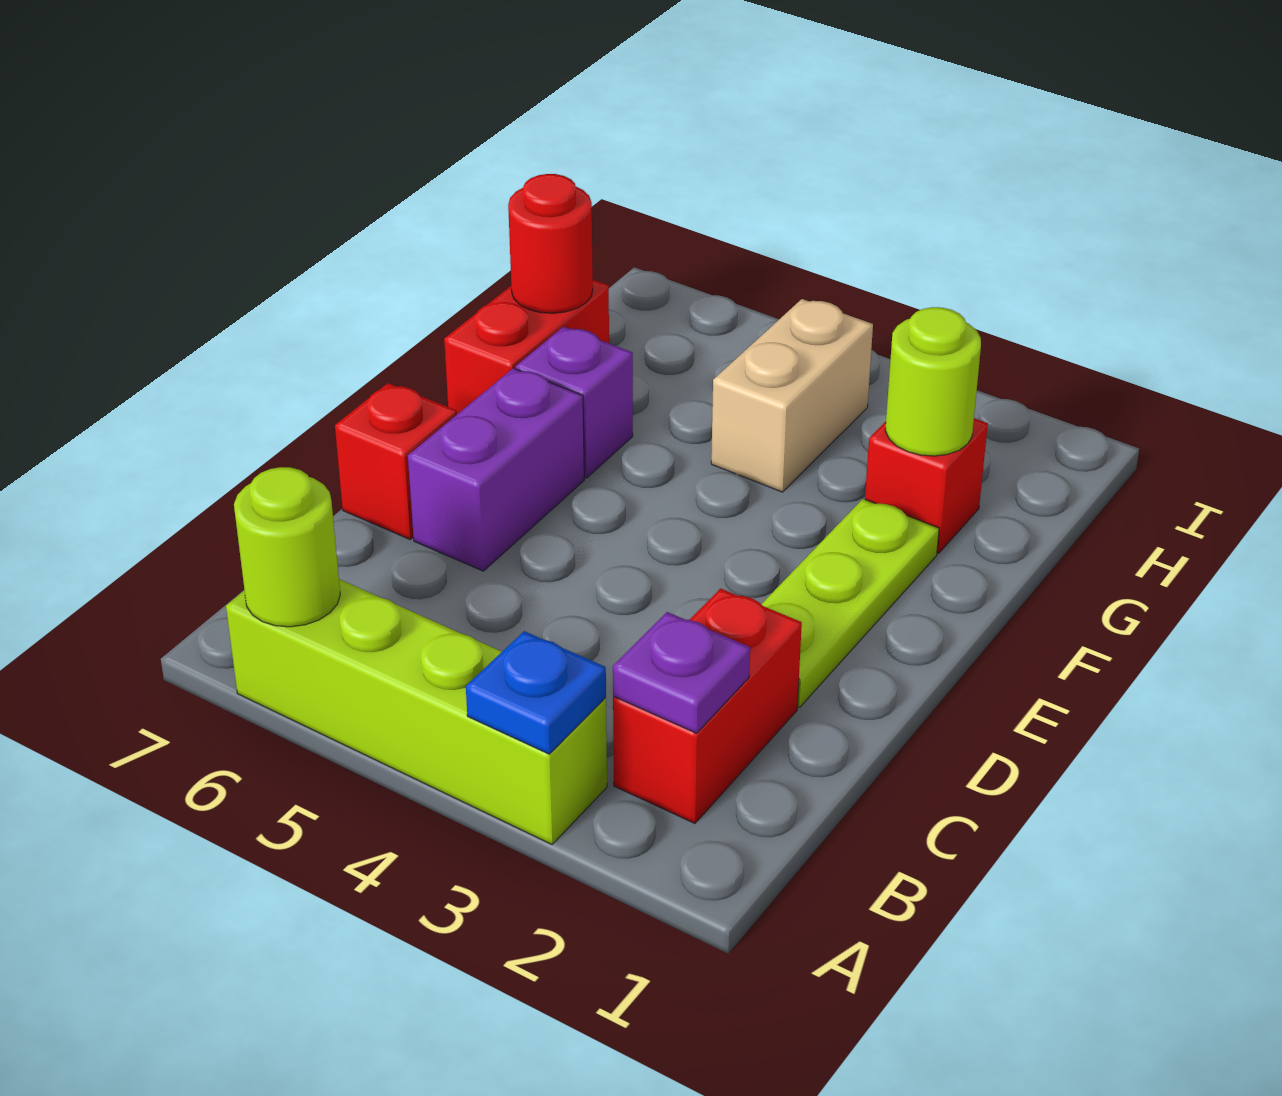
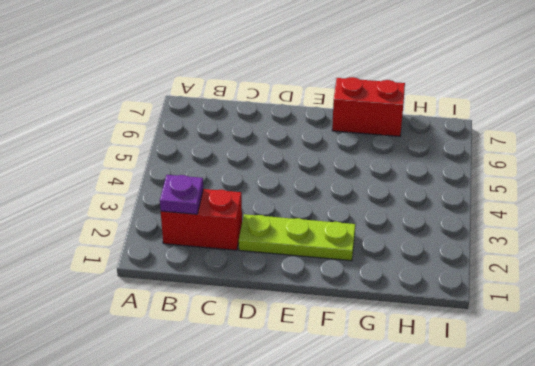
none -> lime brick A3:A6 level 1
none -> purple brick D6:E6 level 1
none -> red brick D7 level 1

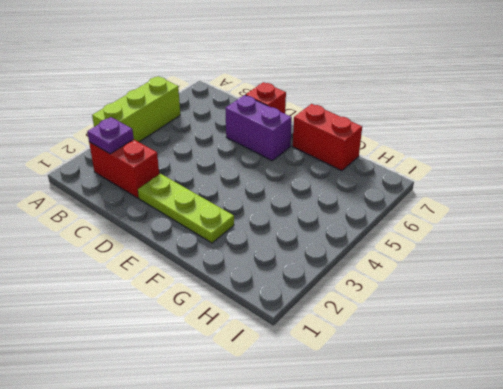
lime brick A3:A5 level 1 -> lime brick A3:A6 level 1
none -> purple brick F6 level 1
none -> red brick G2 level 1
none -> tan brick G4:H4 level 1

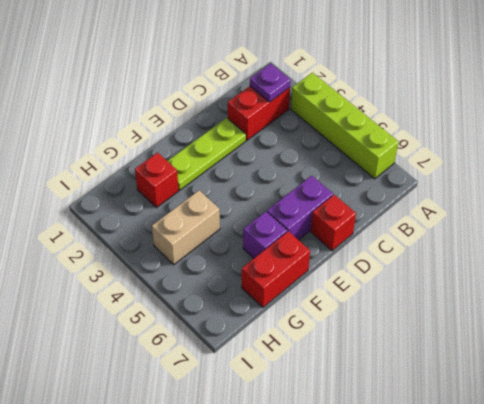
none -> blue plate A3 level 2
none -> lime round brick A6 level 2
none -> lime round brick G2 level 2

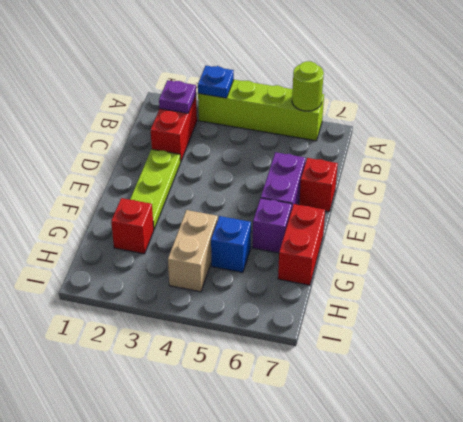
blue brick G5 level 1 -> none
none -> lime round brick G2 level 2
none -> red round brick G7 level 2

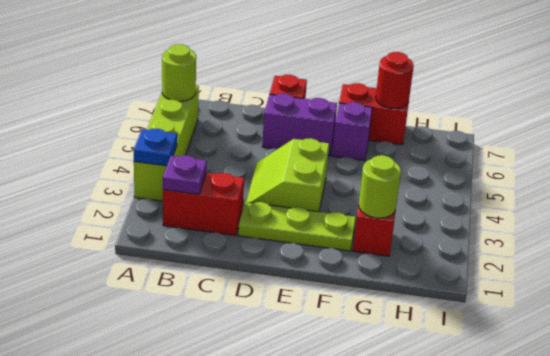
lime slope D3:E4 level 1 top E -> none
none -> tan brick G4:H4 level 1

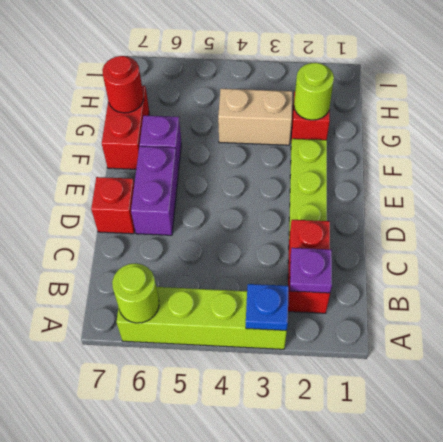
tan brick G3:G4 level 1 -> tan brick G4:H4 level 1

